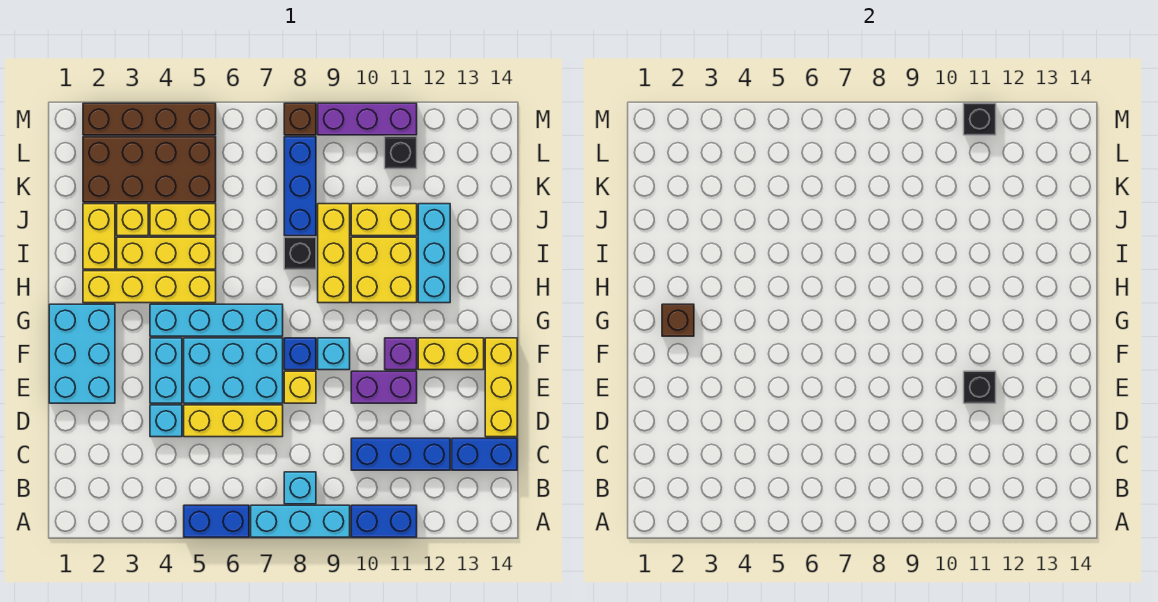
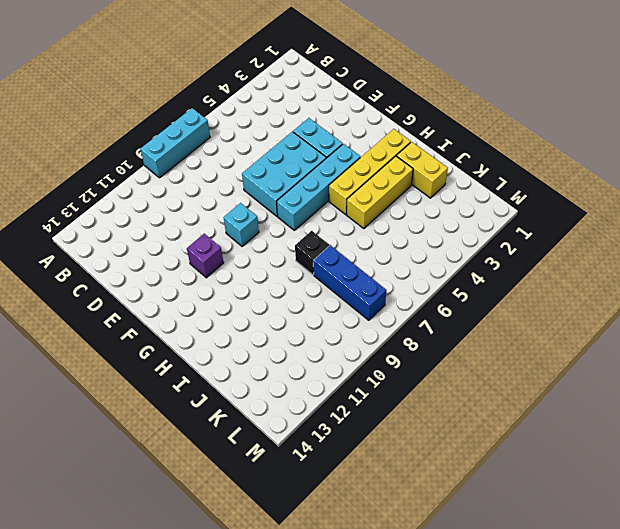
none -> blue brick A5:A6 level 1
none -> blue brick A10:A11 level 1
none -> cyan brick B8 level 1
none -> blue brick C10:C12 level 1

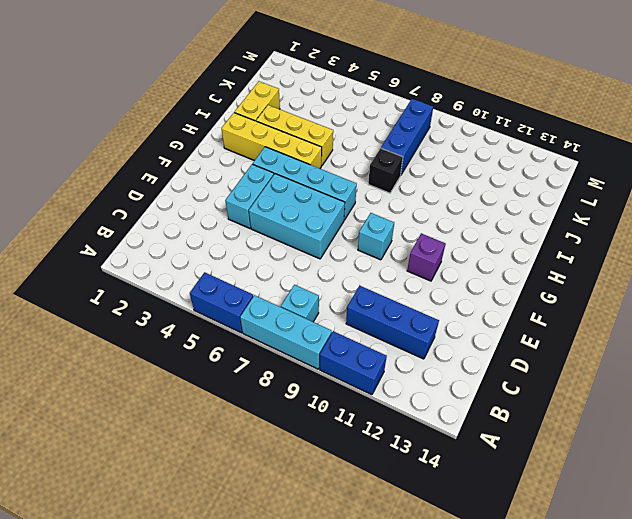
none -> blue brick C13:C14 level 1
none -> cyan brick D4 level 1
none -> yellow brick D5:D7 level 1
none -> yellow brick D14:F14 level 1

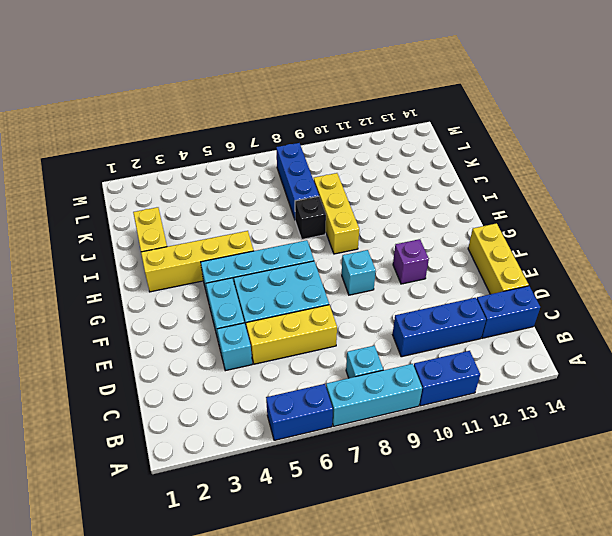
none -> cyan brick E1:G2 level 1
none -> yellow brick E8 level 1
none -> purple brick E10:E11 level 1
none -> blue brick F8 level 1

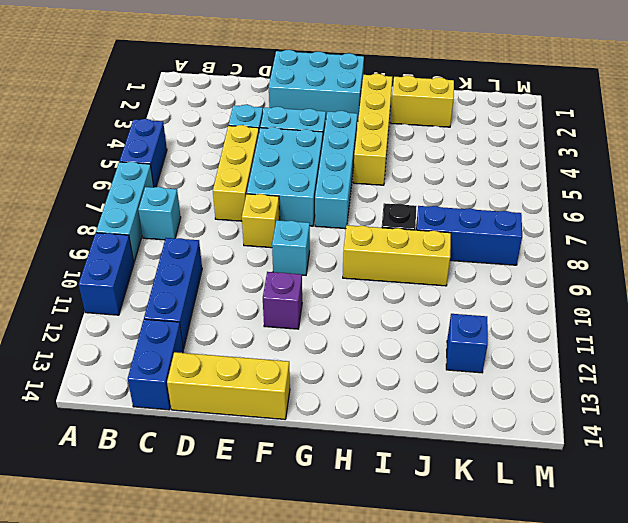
blue brick K12 level 1 -> blue brick F8 level 1
none -> purple brick E10:E11 level 1
none -> yellow brick F12:F13 level 1
none -> yellow brick H10:I11 level 1
none -> cyan brick H12:J12 level 1

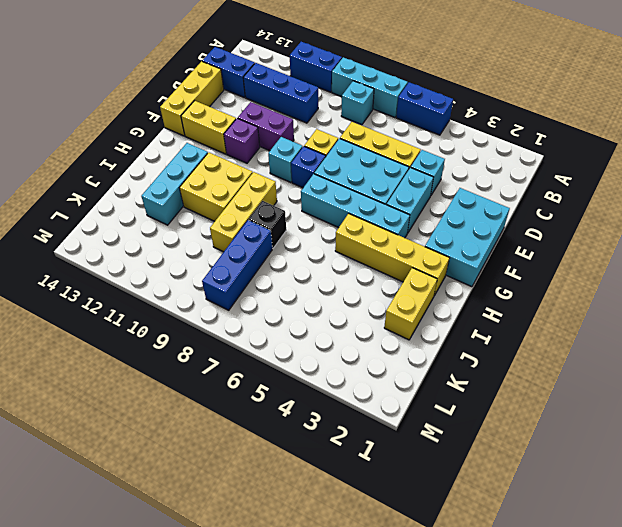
none -> yellow brick I3:I5 level 1
none -> yellow brick J3 level 1
none -> yellow brick J4:J5 level 1
none -> yellow brick J10:J11 level 1

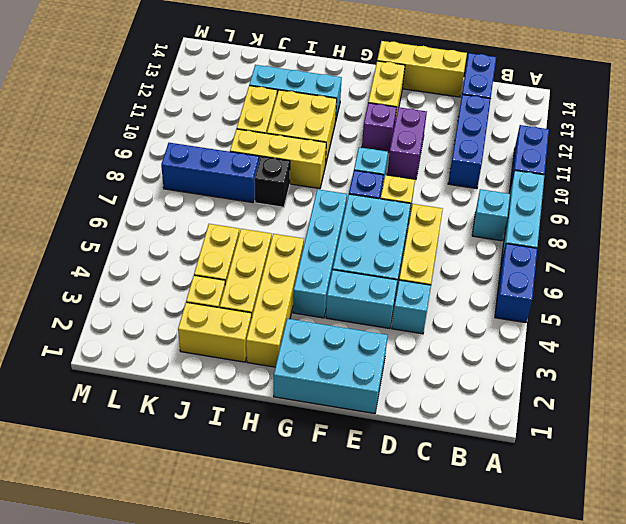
none -> brown brick K2:L5 level 1
none -> black brick L11 level 1
none -> brown brick M2:M5 level 1
none -> brown brick M8 level 1

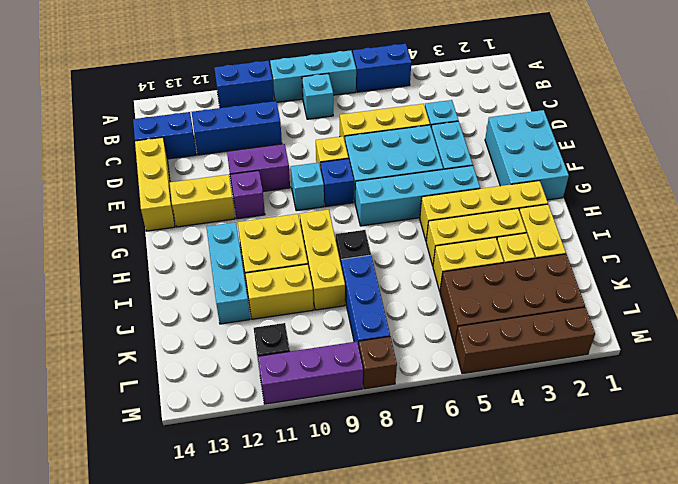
none -> black brick E11 level 2
none -> brown brick G2 level 2
none -> black brick M11 level 2

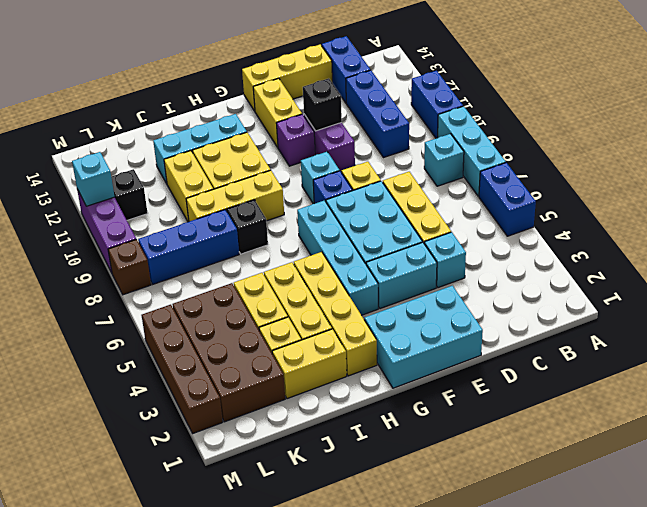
cyan brick M11 level 2 -> black brick M11 level 2
none -> brown brick G2 level 2

